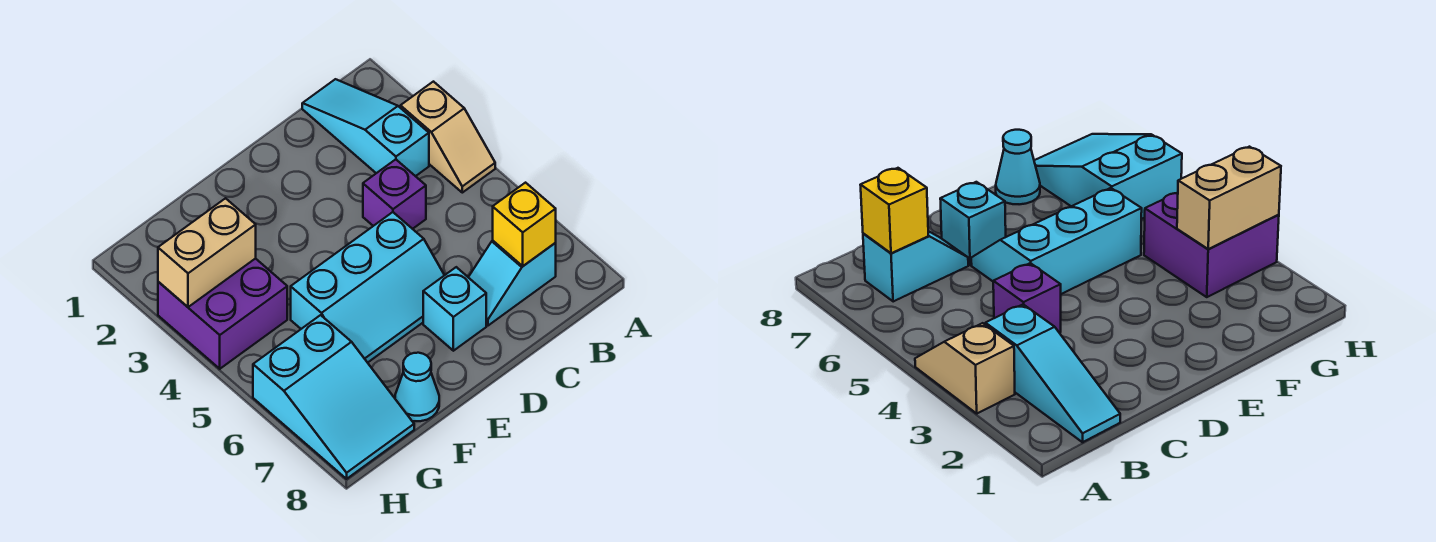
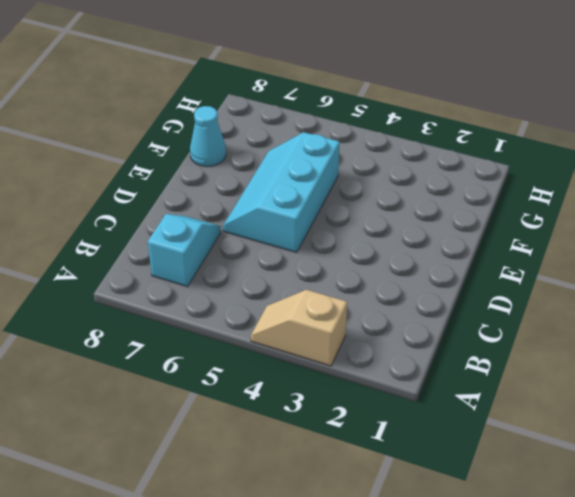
none -> cyan slope B1:B3 level 1 top 3
none -> purple brick C4 level 1

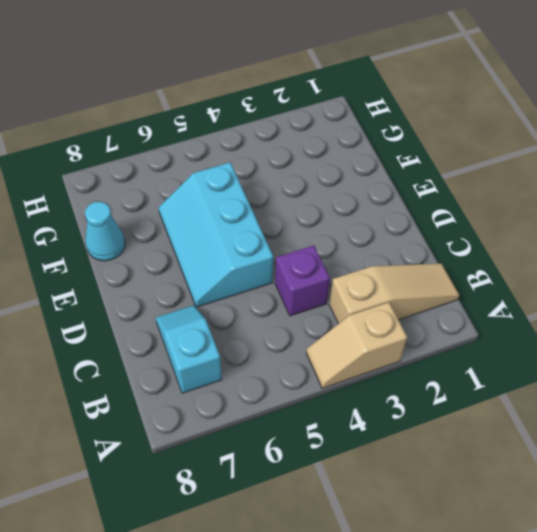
tan slope B1:B3 level 1 top 3 -> cyan slope B1:B3 level 1 top 3
none -> cyan brick D7 level 1
none -> purple brick G3:H4 level 1

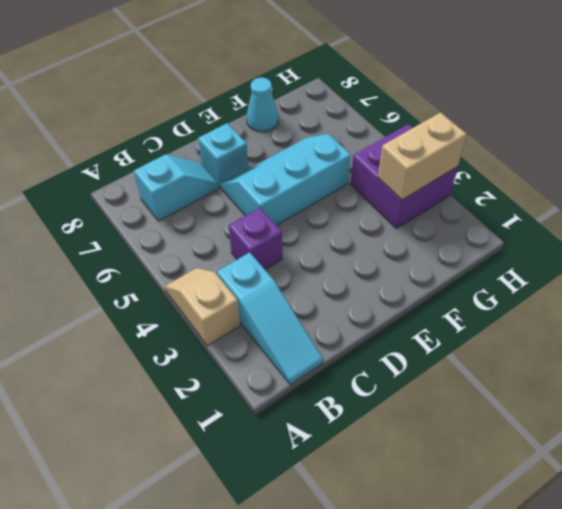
none -> cyan slope G6:H8 level 1 top 6
none -> yellow brick B7 level 2

